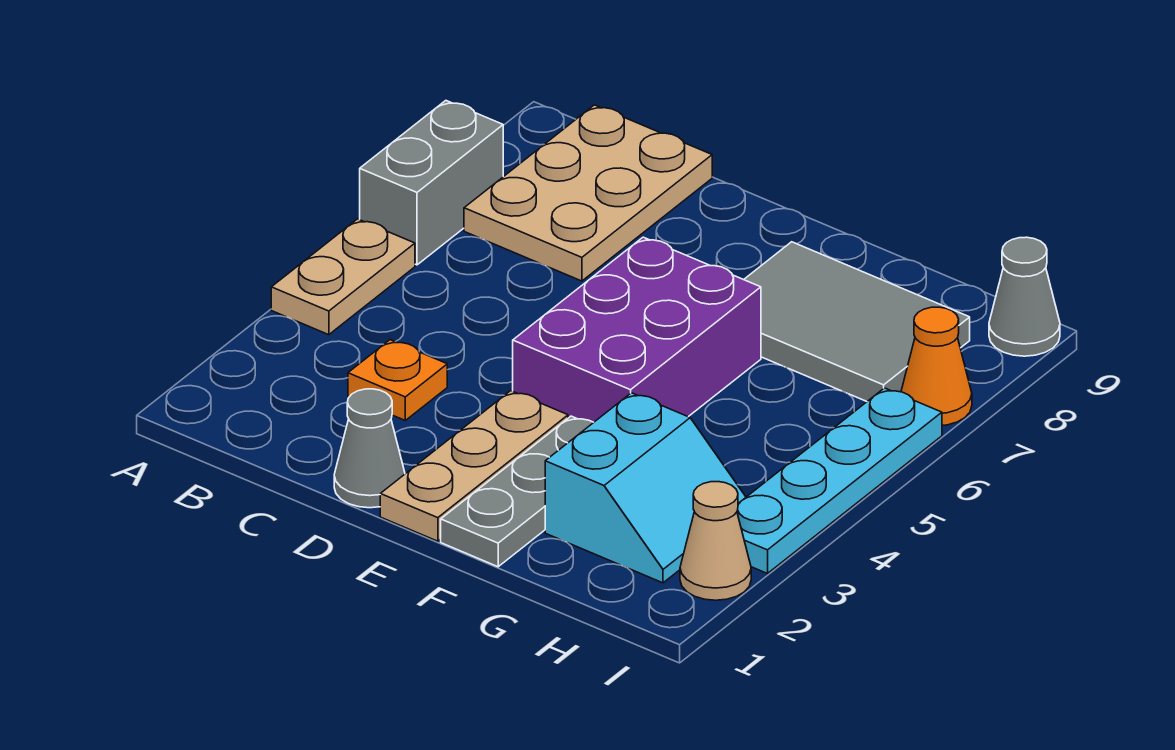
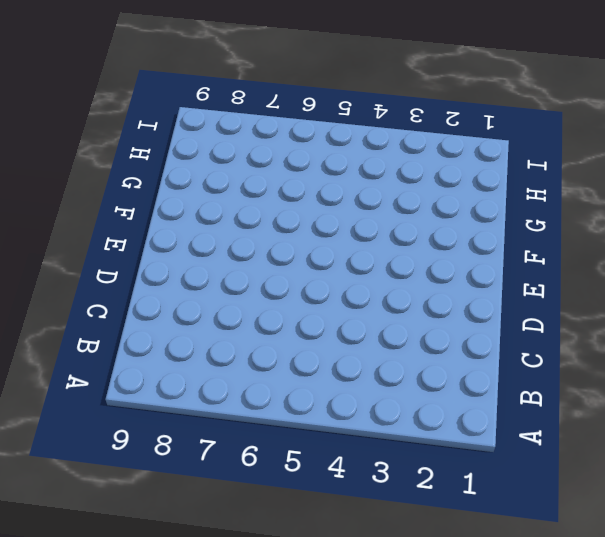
none -> tan plate A4:A5 level 1
none -> grey brick A6:A7 level 1
none -> tan plate B7:C9 level 1

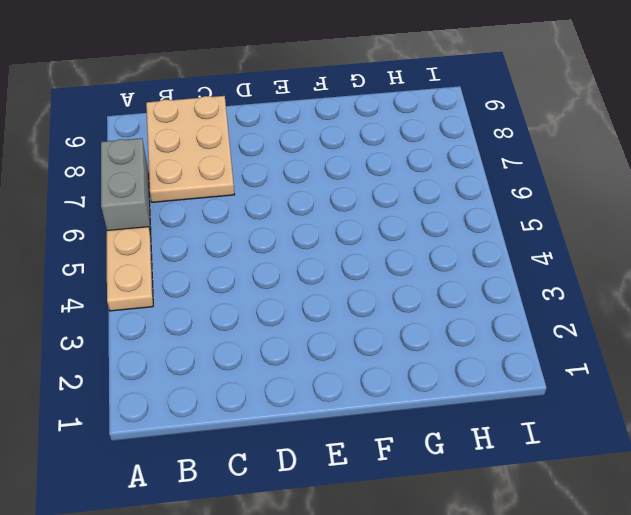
none -> orange plate C3 level 1
none -> grey cone D1 level 1
none -> tan plate E1:E3 level 1

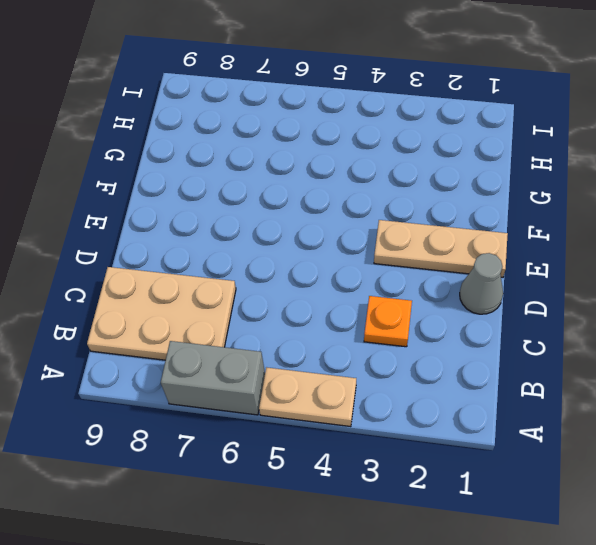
none -> purple brick E4:F6 level 1
none -> grey plate F1:F3 level 1
none -> grey tile F7:H8 level 1

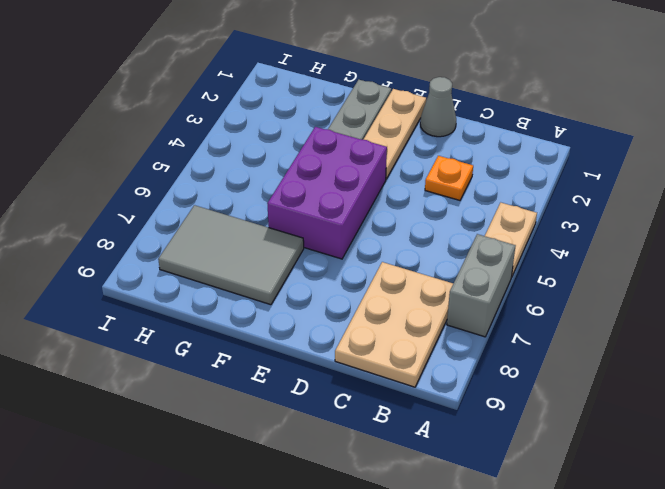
none -> cyan slope G2:H3 level 1 top G
none -> tan cone I2 level 1
none -> cyan plate I3:I6 level 1

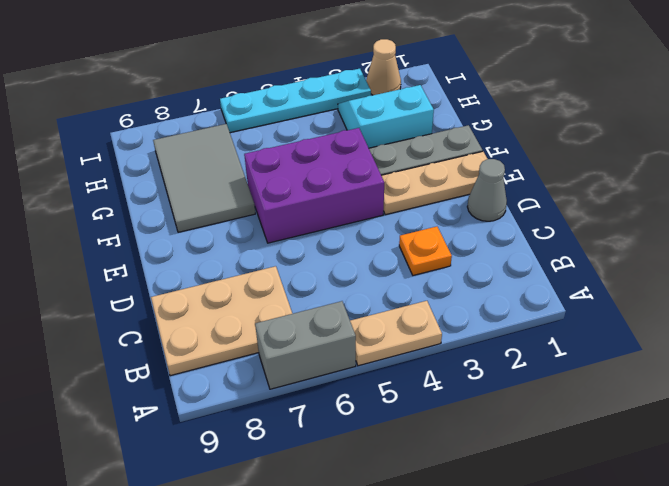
none -> orange cone I7 level 1
none -> grey cone I9 level 1

